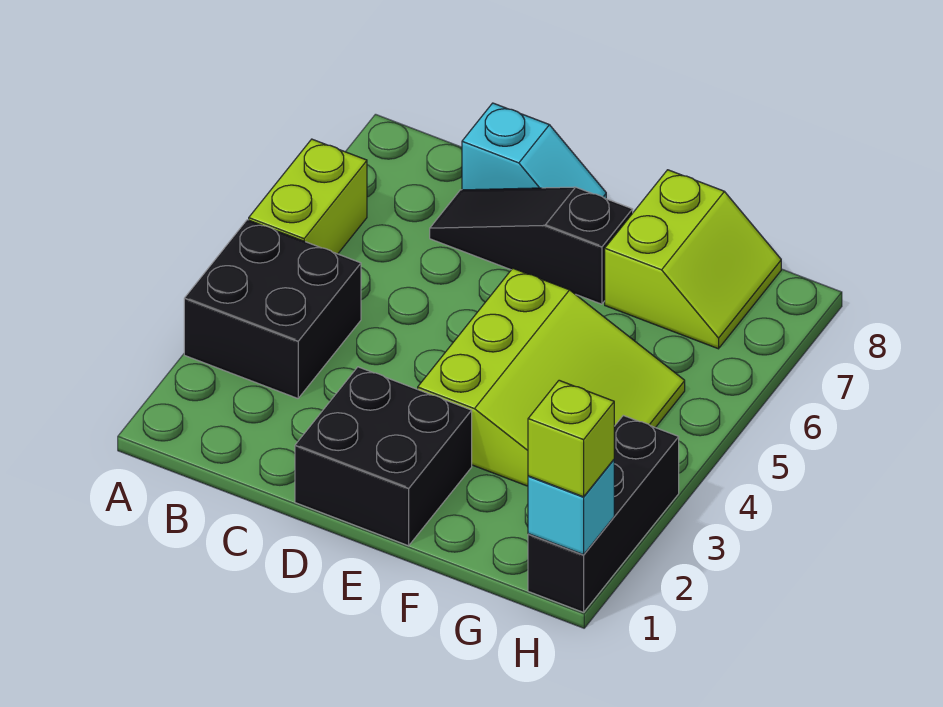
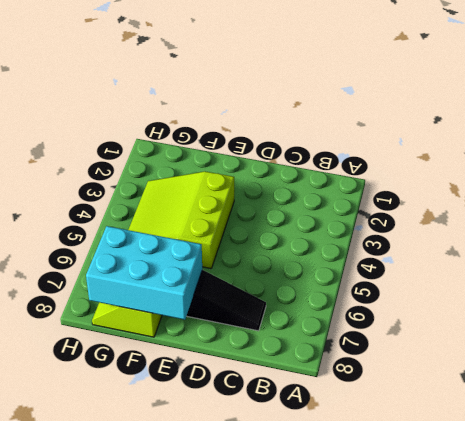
cyan brick E7:G8 level 2 -> none
none -> black brick A3:B4 level 1
none -> lime brick A5:A6 level 1

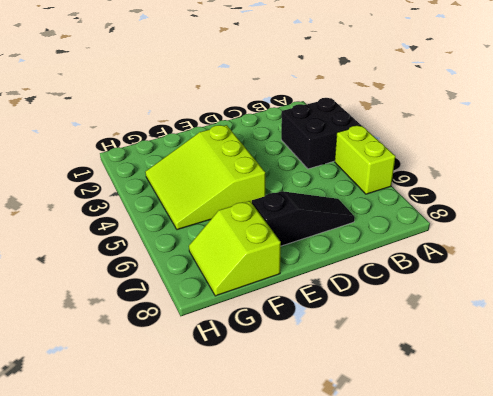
none -> cyan slope C8:D8 level 1 top C
none -> black brick D1:E2 level 1

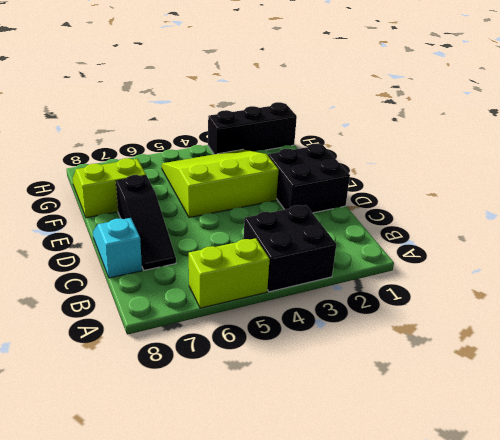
none -> cyan brick H1 level 2
none -> lime brick H1 level 3

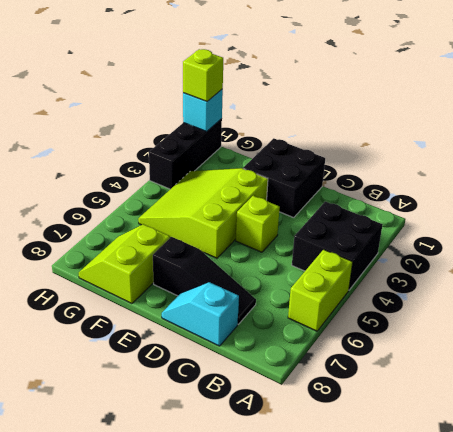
lime brick D4 level 1 -> none

